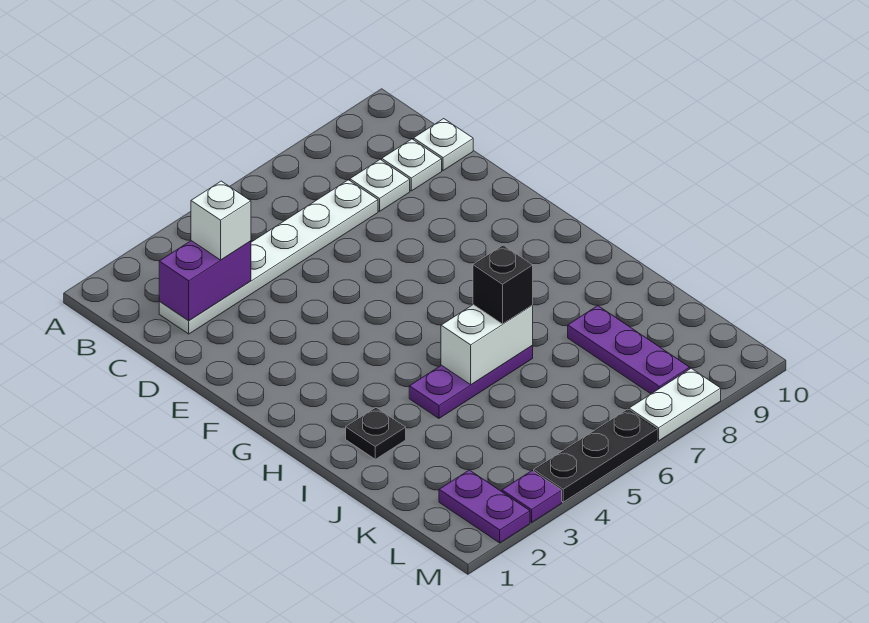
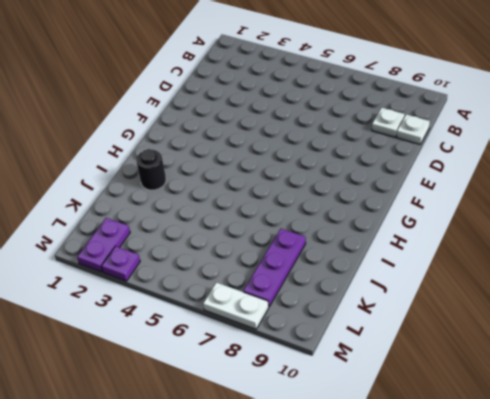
black round brick I2 level 1 -> black plate I2 level 1
none -> white plate C2:C7 level 1
none -> white plate C8 level 1
none -> purple plate I4:I6 level 1

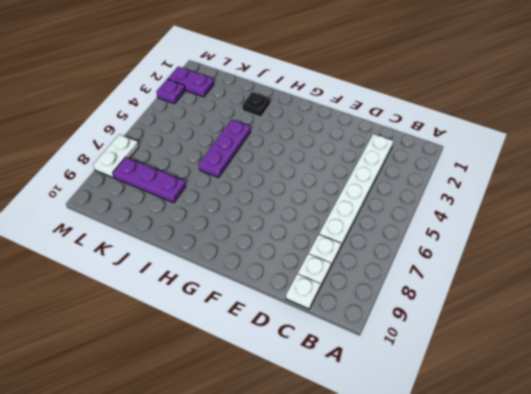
none -> black plate M4:M6 level 1
none -> purple brick C2:C3 level 2
none -> white brick I5:I6 level 2

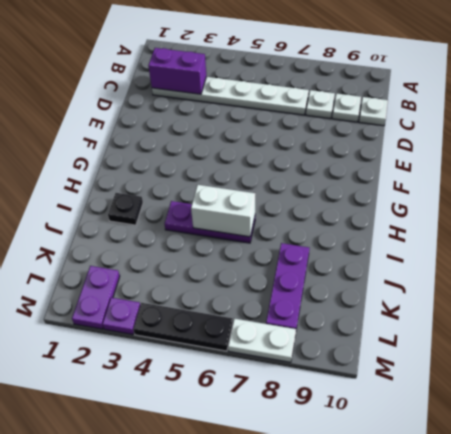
none -> white brick C3 level 3
none -> black brick I6 level 3

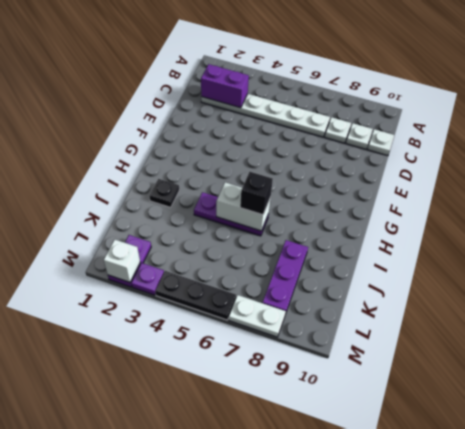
white brick M2 level 2 -> white brick C3 level 3

